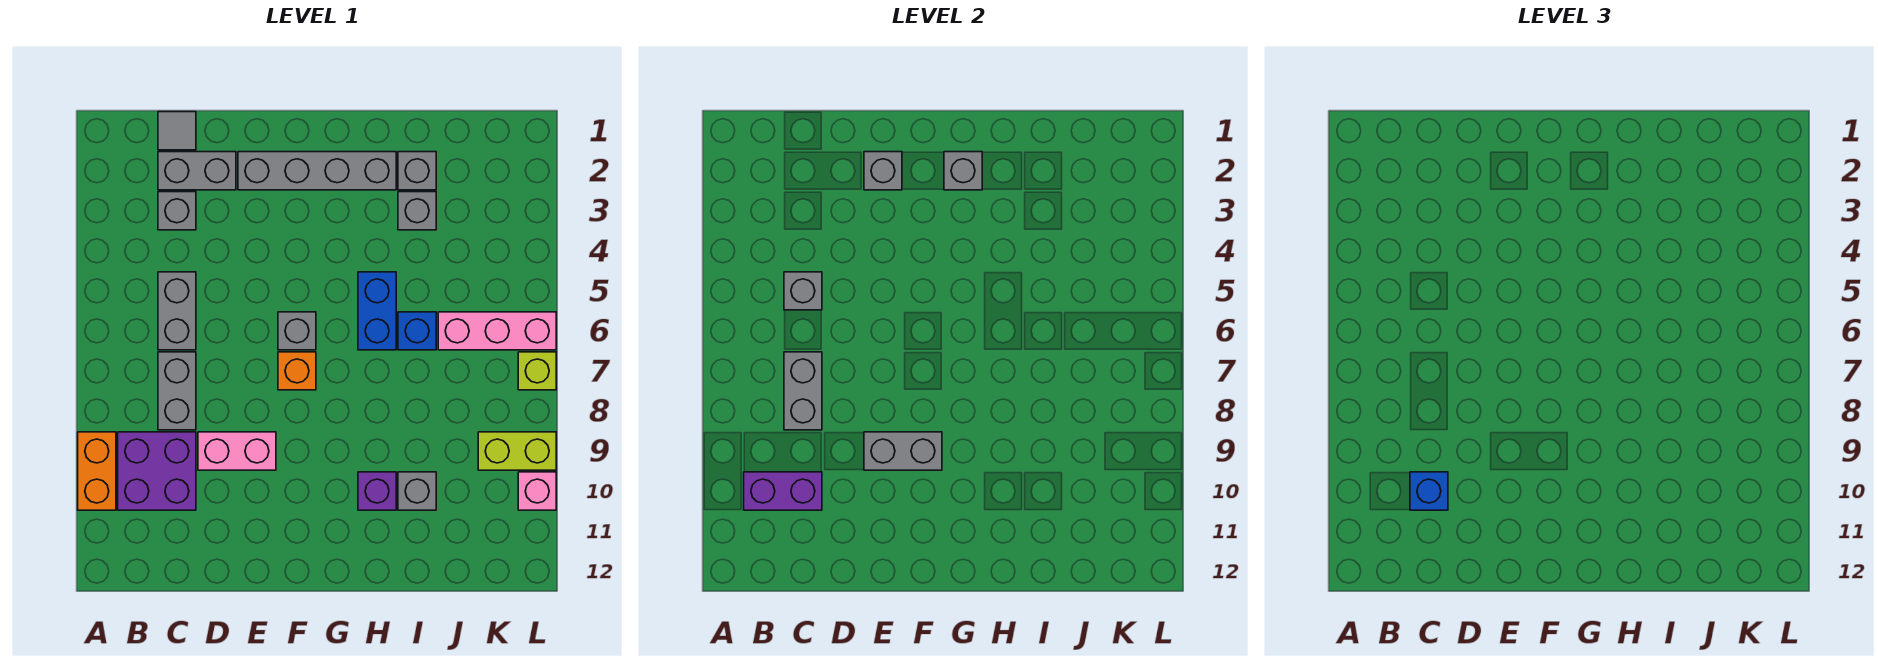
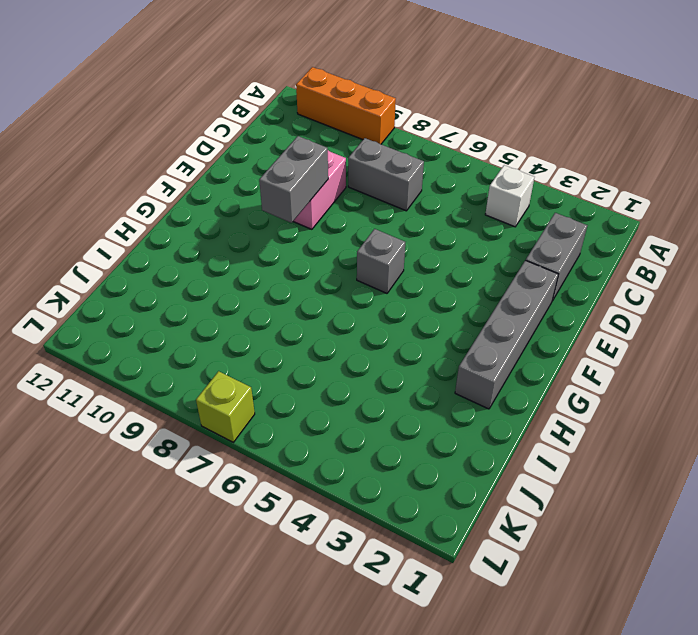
orange brick A9:A11 level 1 -> orange brick A9:A10 level 1
white brick B4 level 1 -> none
none -> purple brick B9:C10 level 1
none -> grey tile C1 level 1
none -> grey brick C3 level 1

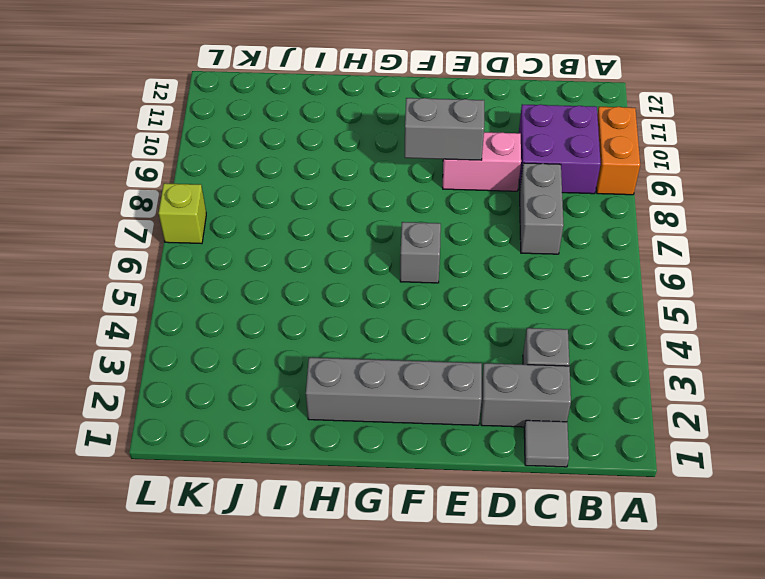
none -> grey brick C5:C6 level 1
none -> orange brick F7 level 1
none -> blue brick H5:H6 level 1

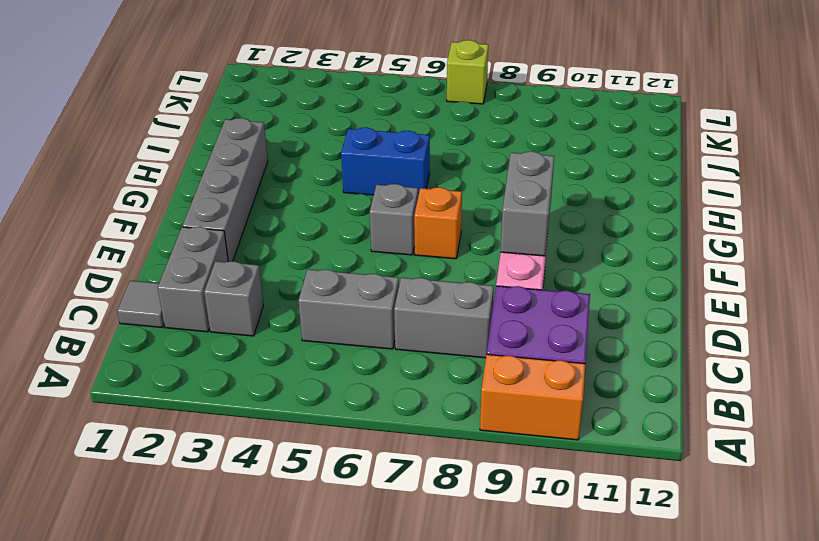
none -> purple brick H10 level 1
none -> grey brick I2 level 1
none -> grey brick I3 level 1

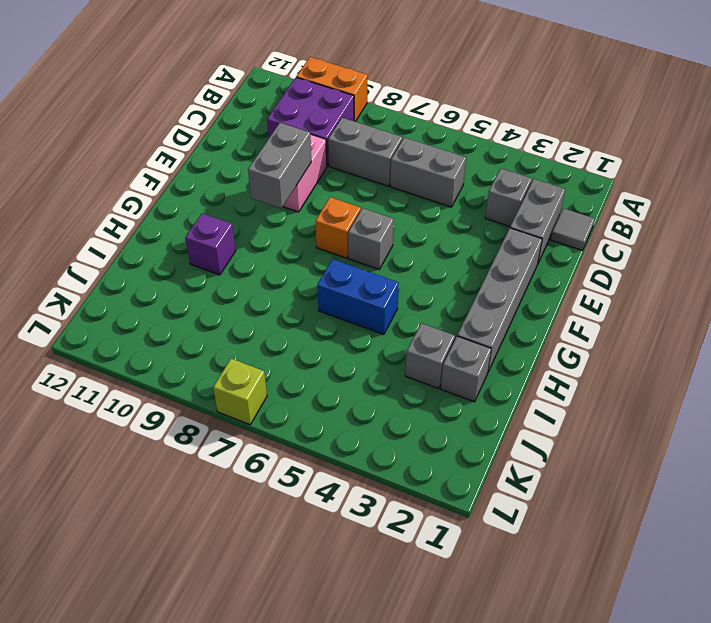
none -> blue brick I6 level 1
none -> grey brick I10 level 1
none -> pink brick J6:L6 level 1

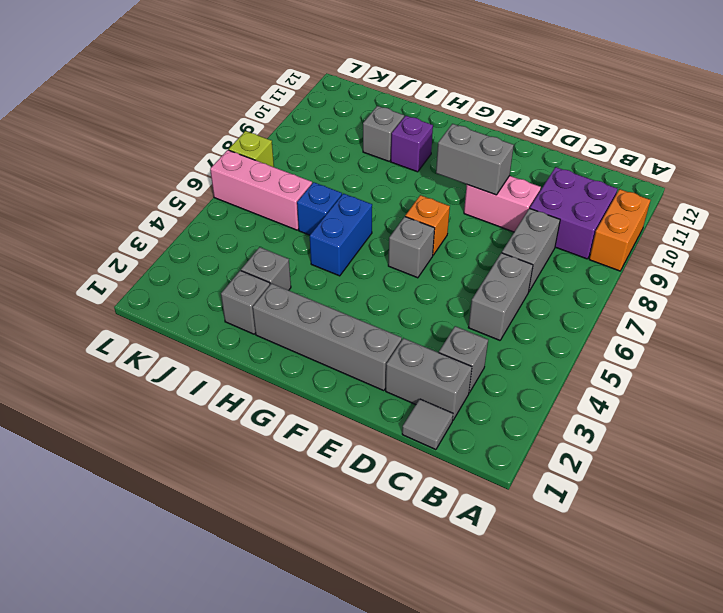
none -> lime brick K9:L9 level 1
none -> pink brick L10 level 1
none -> purple brick B10:C10 level 2

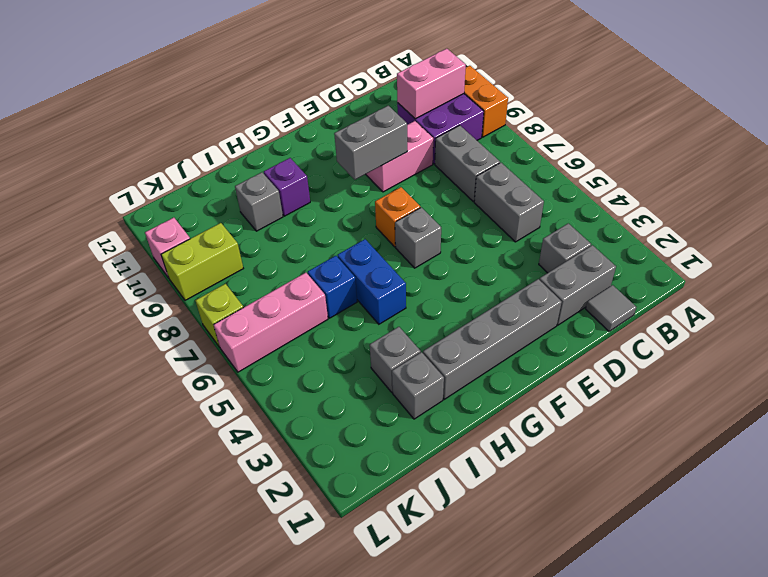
pink brick B10:C10 level 2 -> purple brick B10:C10 level 2
none -> grey brick C5 level 2
none -> grey brick C7:C8 level 2
none -> grey brick E2 level 2

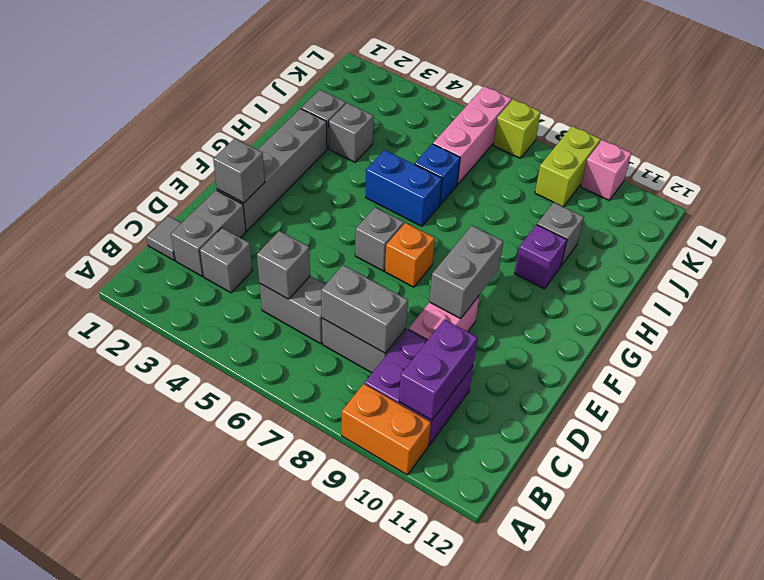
none -> grey brick G2 level 2
none -> blue brick C10 level 3

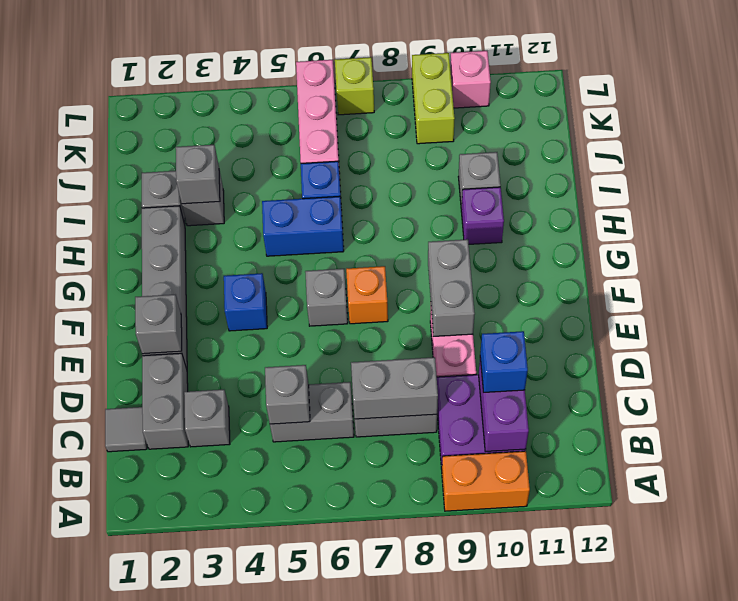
blue brick F4 level 1 -> none
grey brick I3 level 2 -> grey brick G2 level 2

